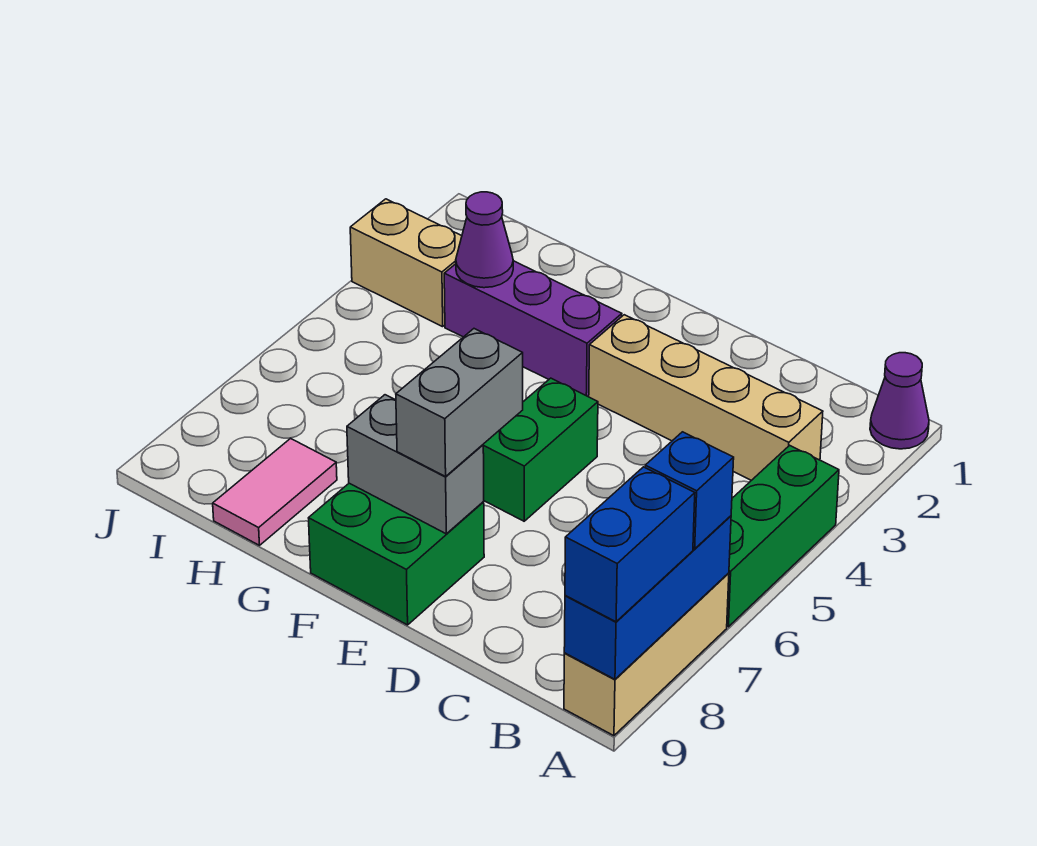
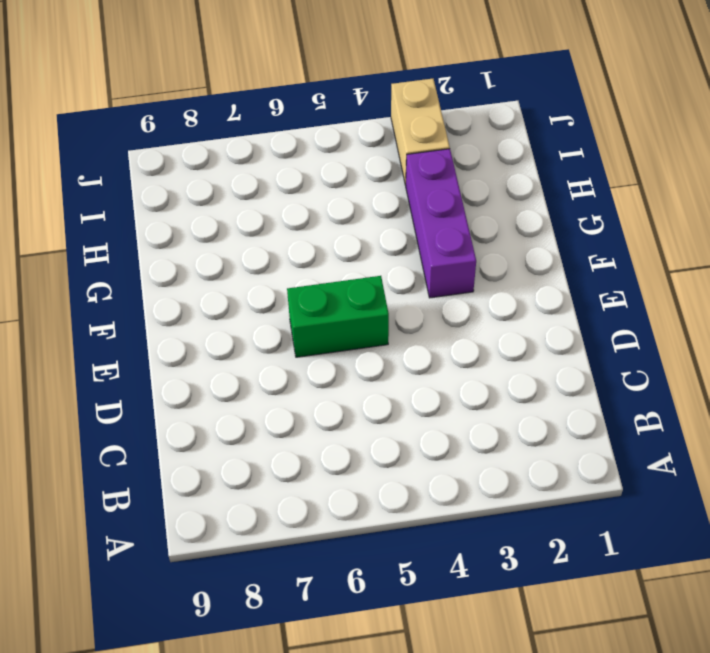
none -> purple cone A1 level 1
none -> green brick A4:A6 level 1
none -> tan brick A7:A9 level 1

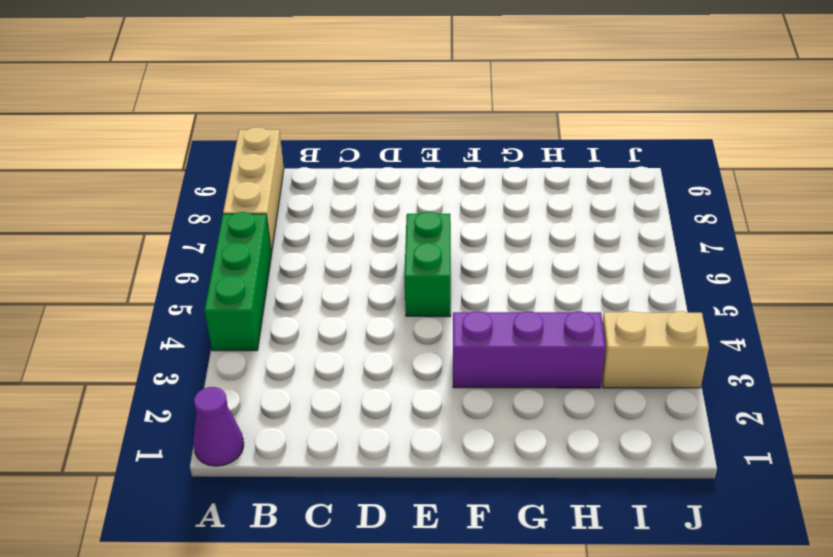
none -> tan brick B3:E3 level 1
none -> green brick E8:F9 level 1
none -> pink tile H8:H9 level 1

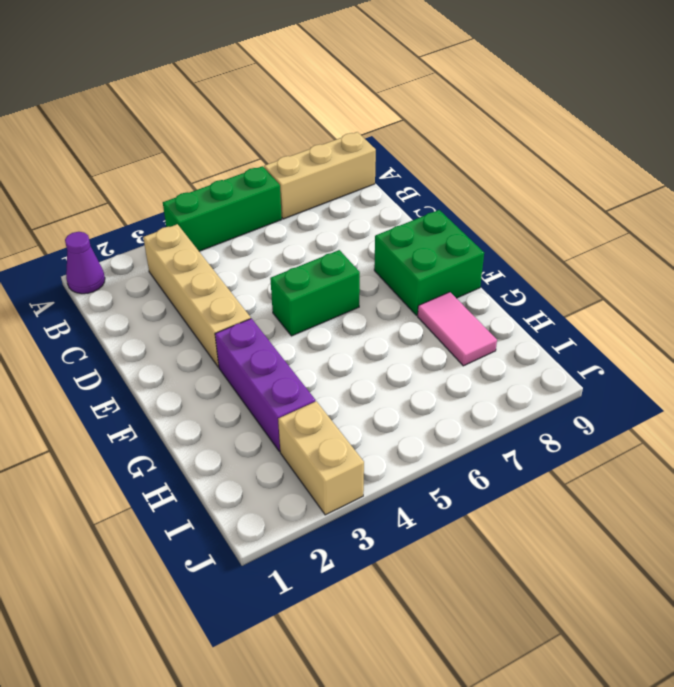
pink tile G8:H8 level 1 -> pink tile H8:H9 level 1
none -> blue brick A7:A9 level 2
none -> grey brick E8:F8 level 2
none -> purple cone H3 level 2

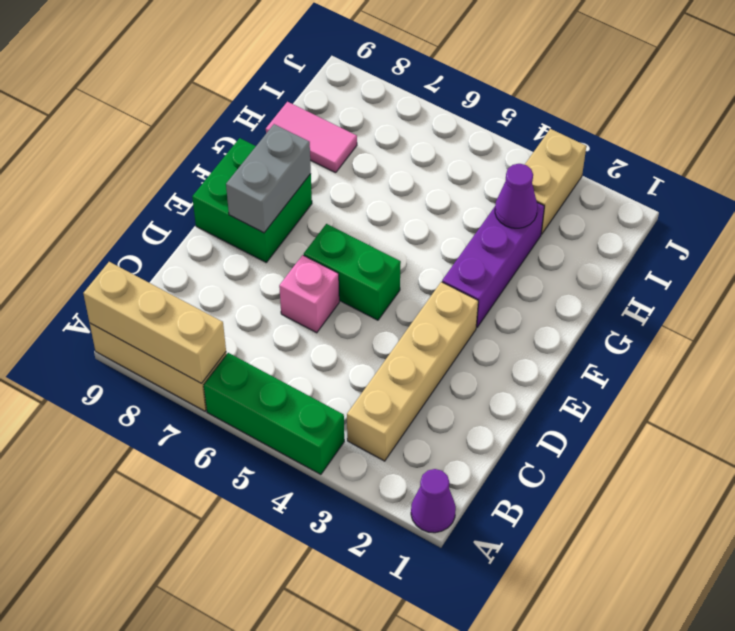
tan brick A7:A9 level 2 -> blue brick A7:A9 level 2
pink brick D6 level 1 -> none
none -> blue brick A7 level 3
none -> blue brick A8:A9 level 3
none -> grey brick E7:E8 level 3

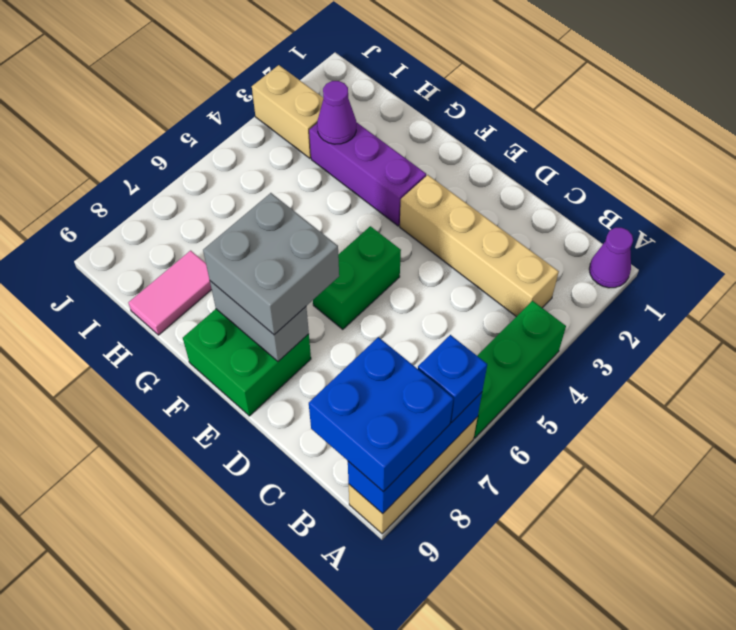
blue brick A8:B9 level 3 -> blue brick A8:A9 level 3
grey brick E7:F8 level 3 -> grey brick E7:E8 level 3

